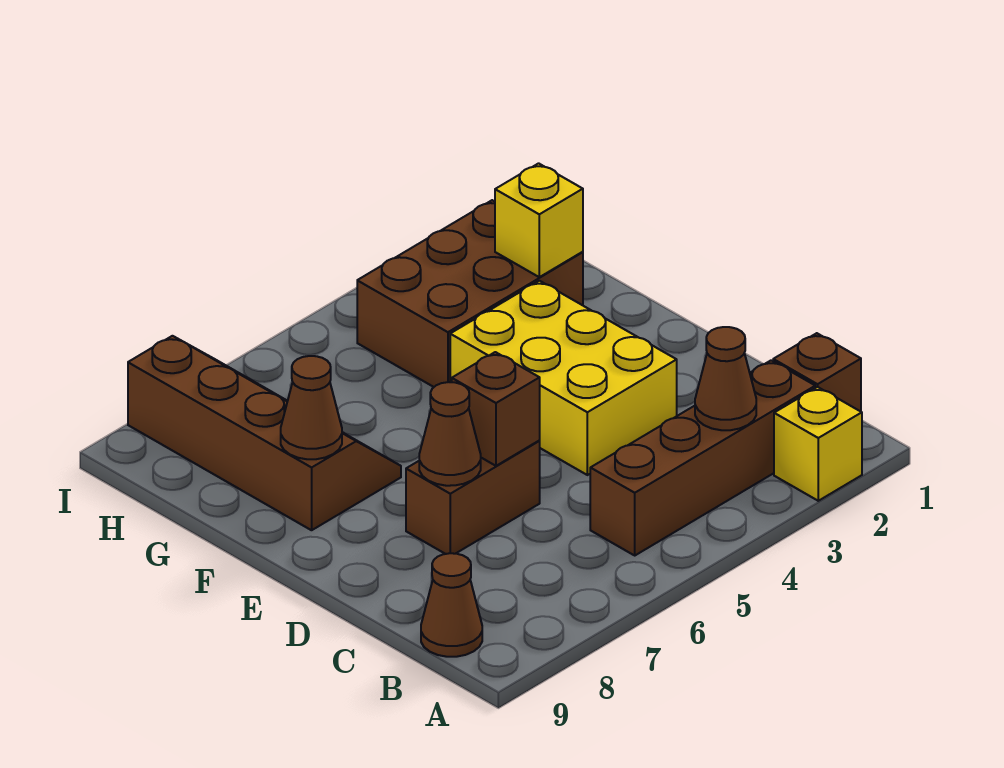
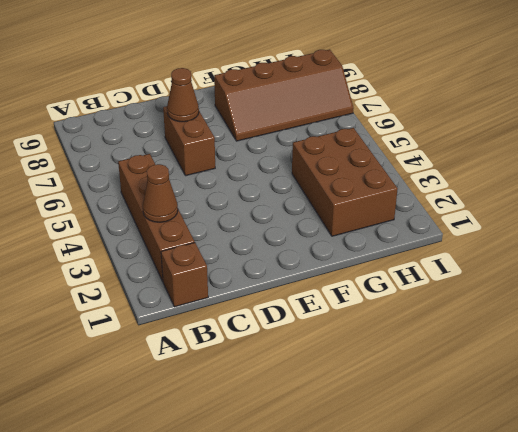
none -> yellow brick A2 level 1
none -> brown cone B9 level 1
none -> yellow brick D3:F4 level 1

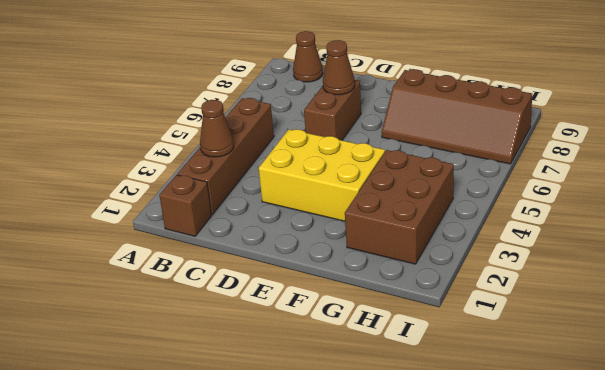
none -> yellow brick A2 level 1
none -> brown brick D6 level 2
none -> brown cone F8 level 2

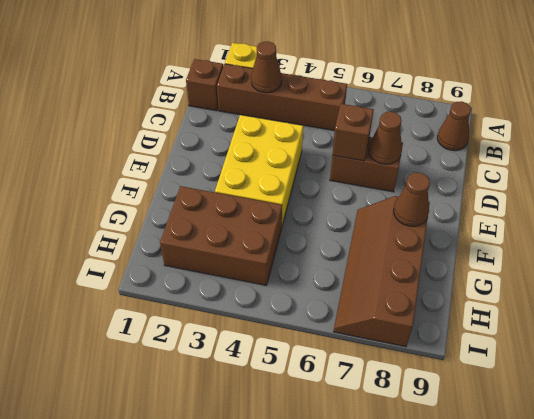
none -> yellow brick G2 level 2

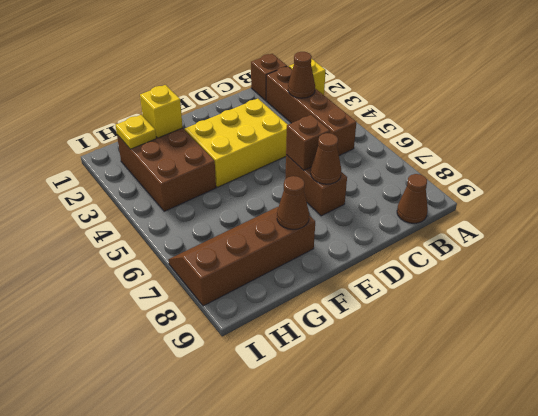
yellow plate H2 level 2 -> none

